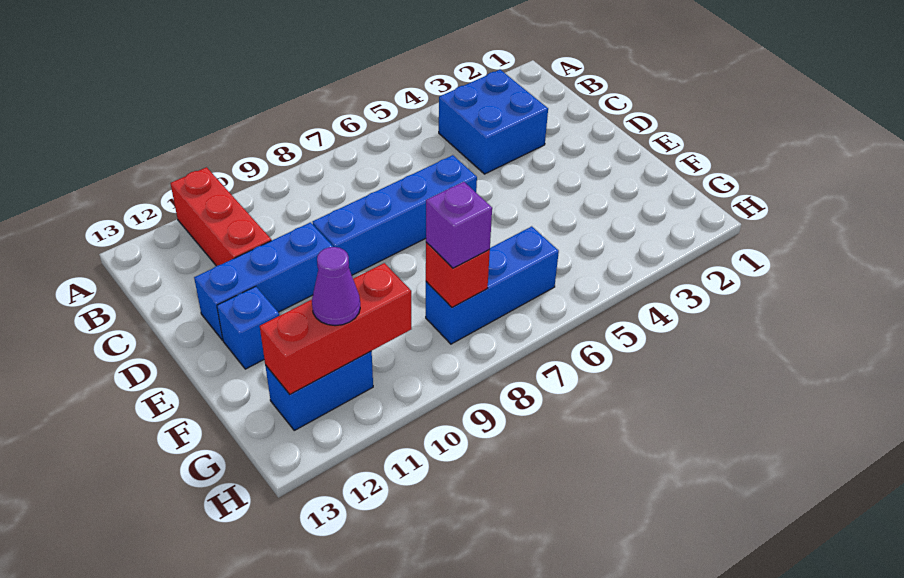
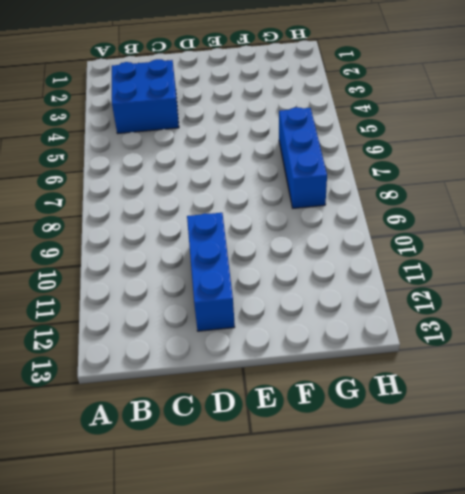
none -> red brick A11:C11 level 1
none -> blue brick D6:D9 level 1

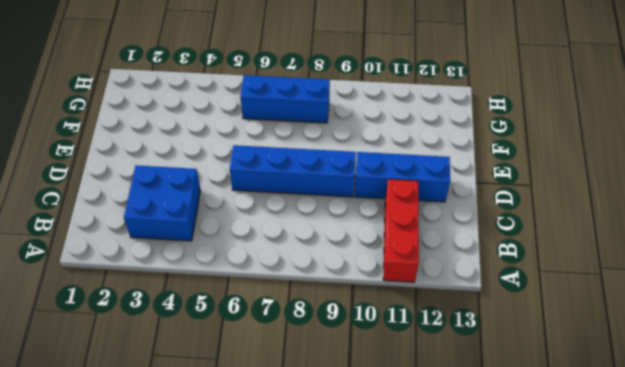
none -> blue brick E12 level 1
none -> blue brick G11:G12 level 1

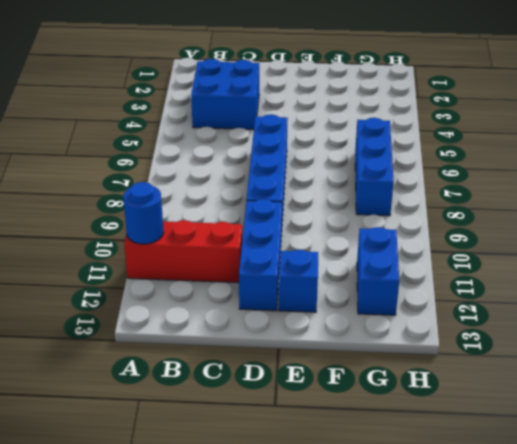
blue round brick A11 level 2 -> none
none -> red brick G8 level 2
none -> red brick G10:G12 level 2

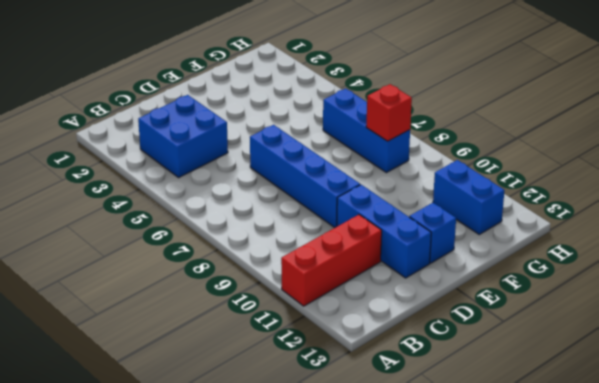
none -> red brick G10:G12 level 2
none -> purple brick G8 level 3

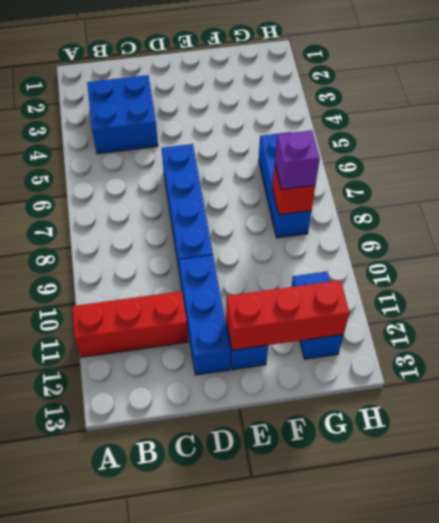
red brick E12:G12 level 2 -> red brick G10:G12 level 2
none -> purple cone G11 level 3

